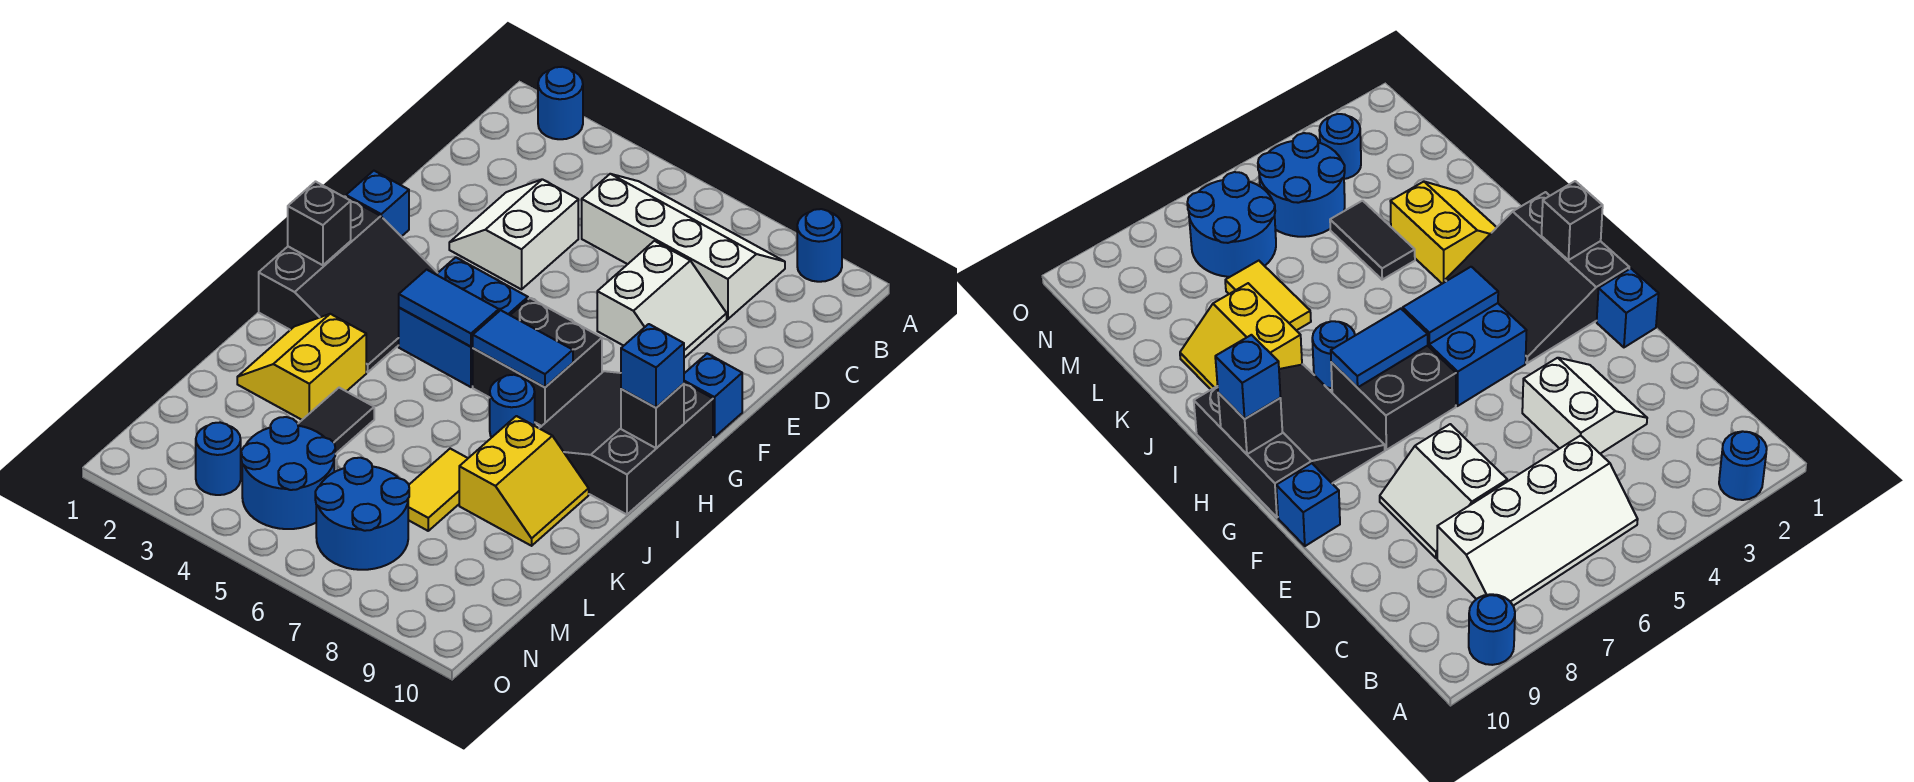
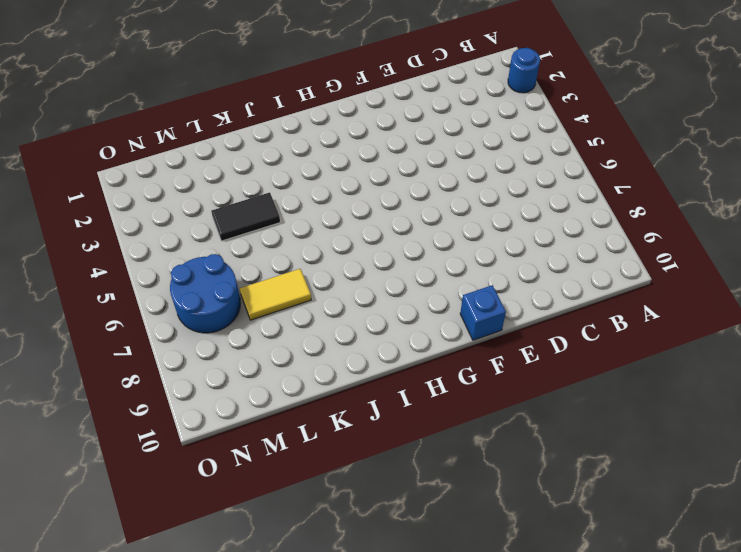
none -> blue round brick A9 level 1
none -> white slope B5:C8 level 1 top C
none -> white slope D3:E4 level 1 top 4

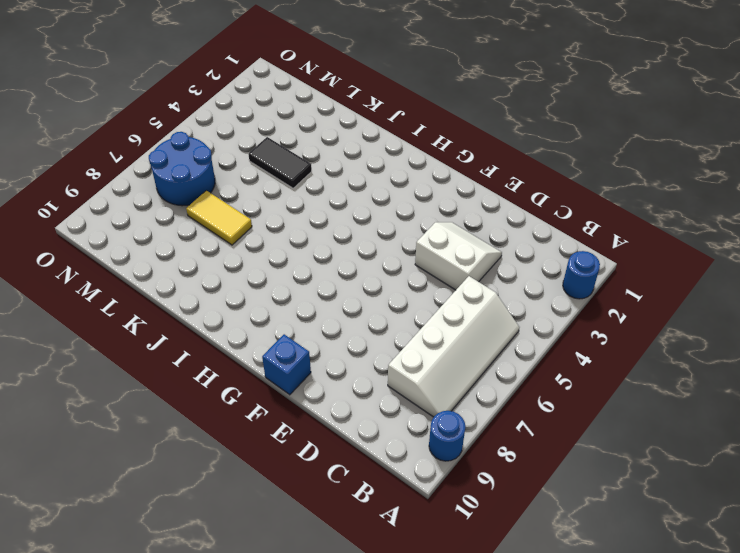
none -> white slope D7:E8 level 1 top 7
none -> blue brick F1 level 1
none -> black slope G1:I3 level 1 top 1

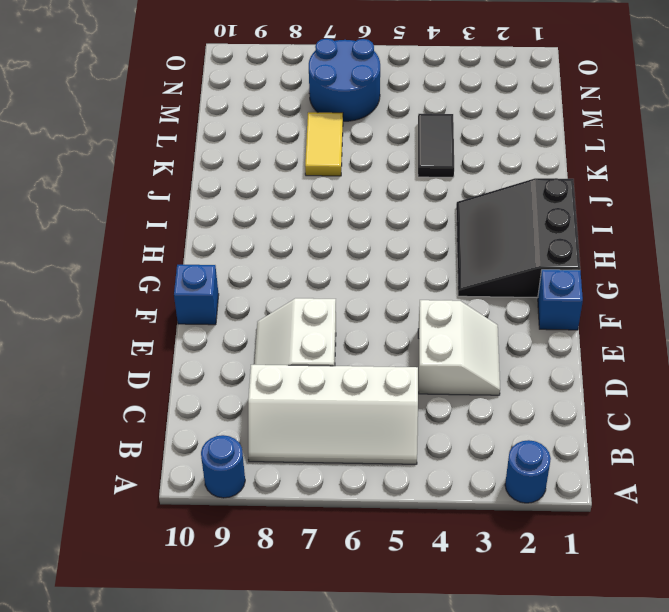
none -> blue brick G4:H5 level 1
none -> black brick G6:H7 level 1
none -> black slope G8:I10 level 1 top 10

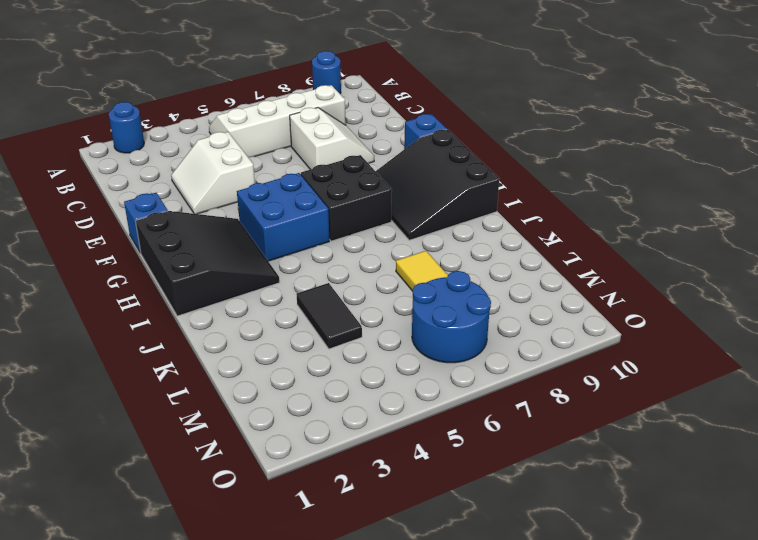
none -> blue round brick I7 level 1
none -> yellow slope J2:K3 level 1 top 3
none -> yellow slope J8:K9 level 1 top 8

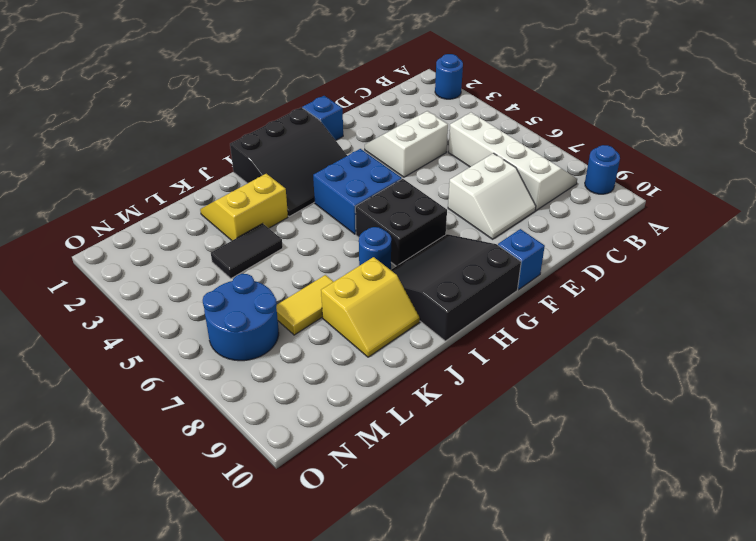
none -> blue round brick M4:N5 level 1
none -> blue round brick N3 level 1
none -> black brick H1 level 2

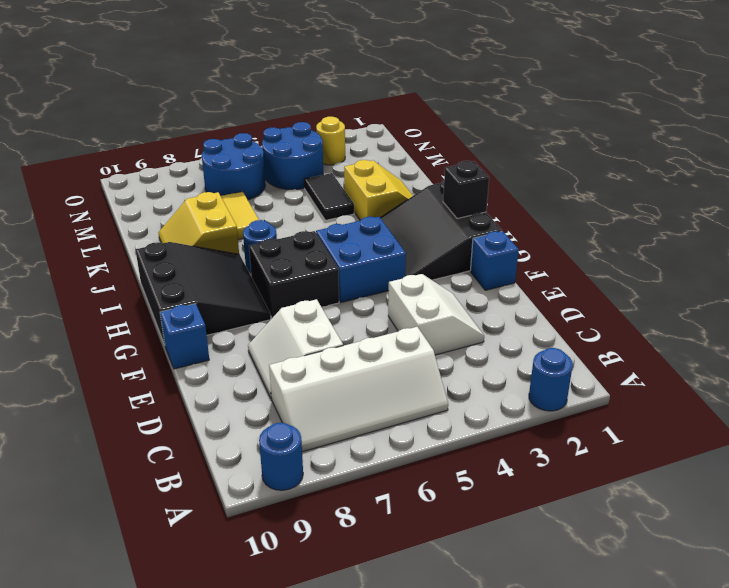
yellow round brick N3 level 1 -> blue round brick N3 level 1
none -> blue tile H4:H5 level 2
none -> blue tile H6:H7 level 2
none -> black brick H10 level 2

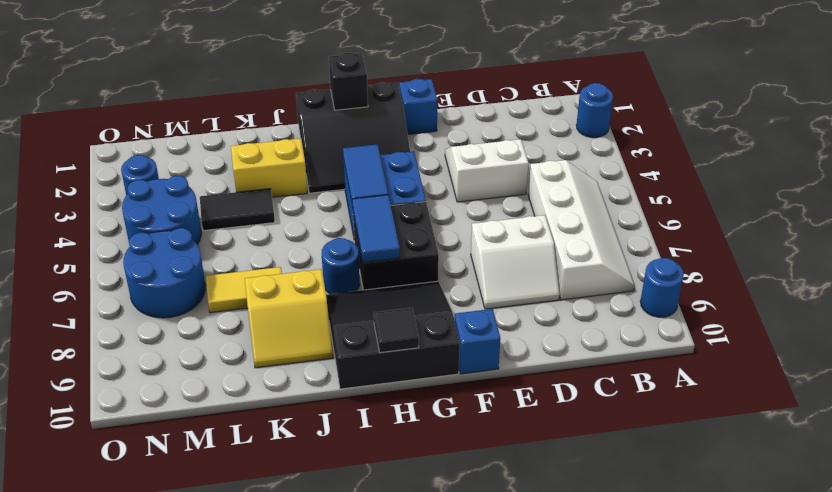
black tile H10 level 2 -> black brick H10 level 2
none -> blue brick H10 level 3

